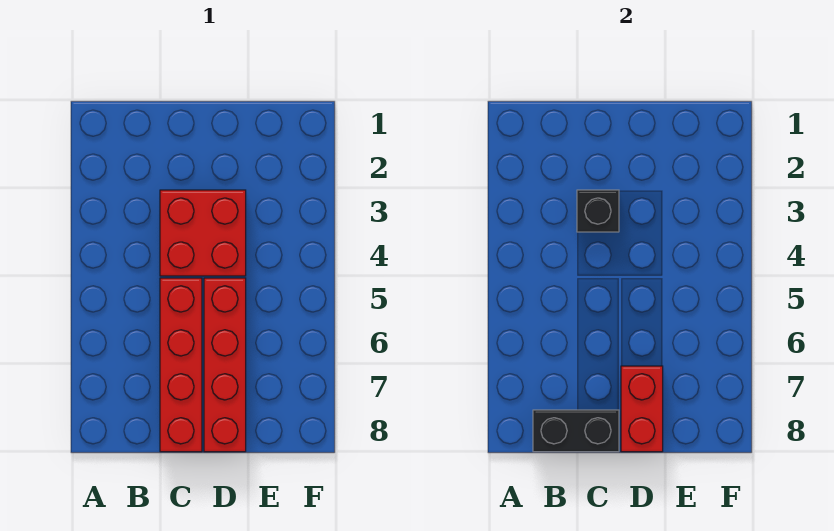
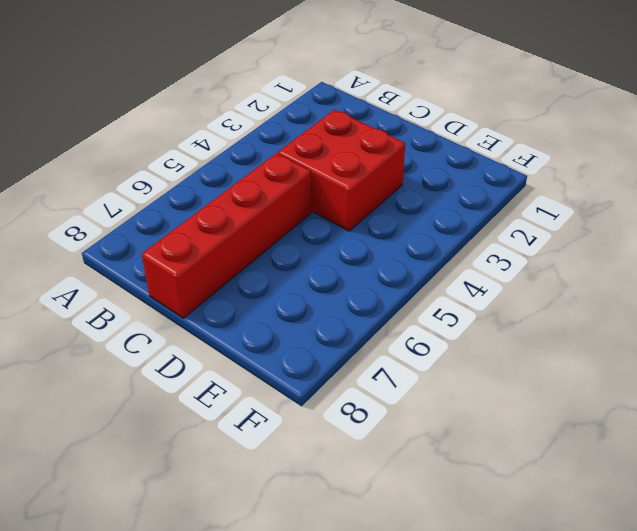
none -> red brick D5:D8 level 1
none -> black brick B8:C8 level 2

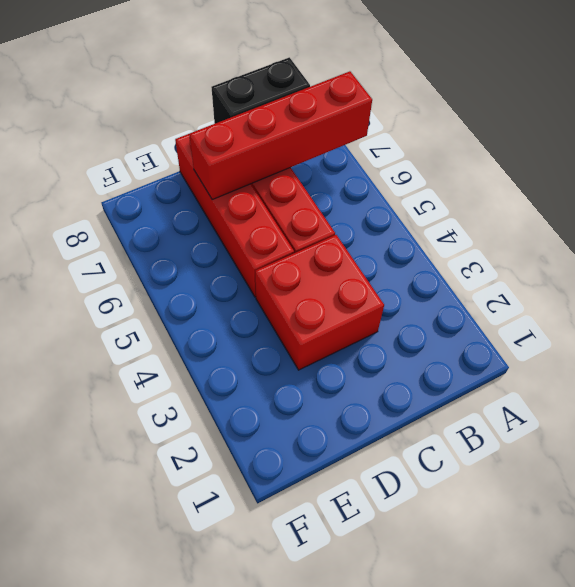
red brick A7:D7 level 2 -> red brick D7:D8 level 2
none -> black brick C3 level 2

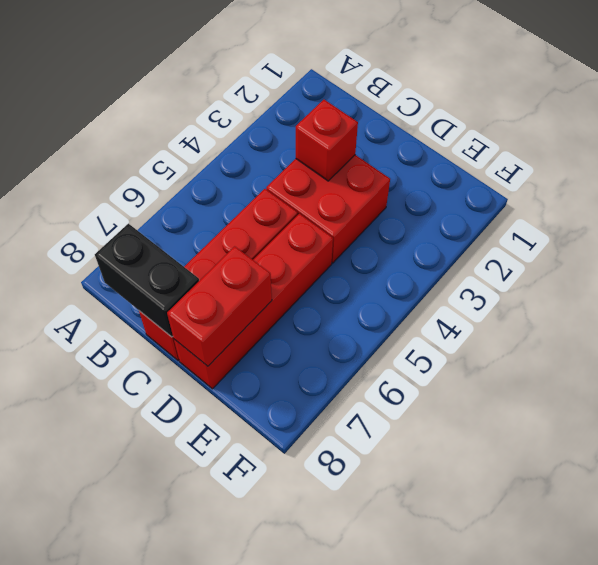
red brick C3 level 2 -> black brick C3 level 2

